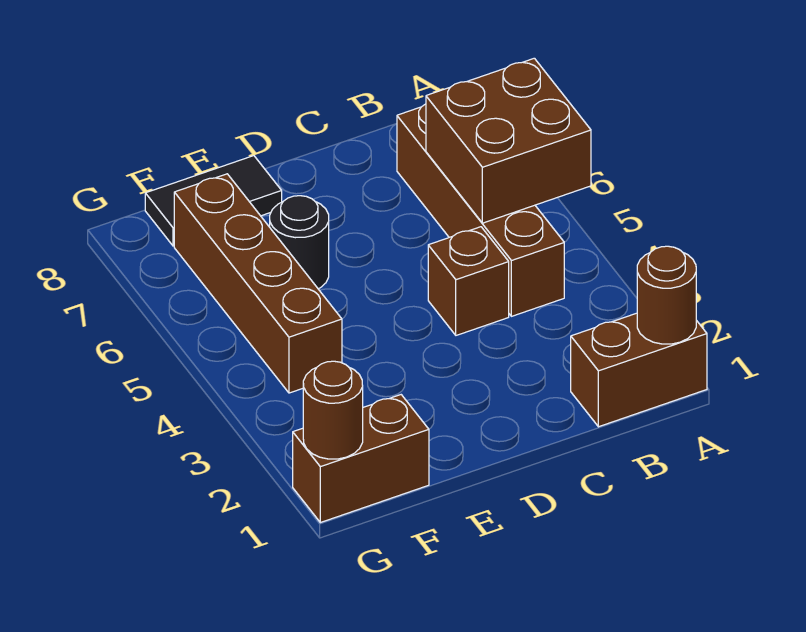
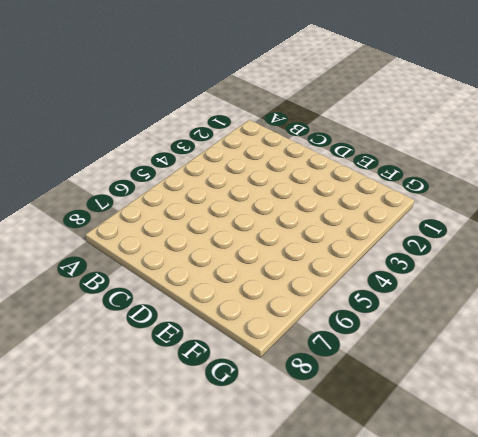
none -> brown brick A1:B1 level 1
none -> brown brick B4:B7 level 1

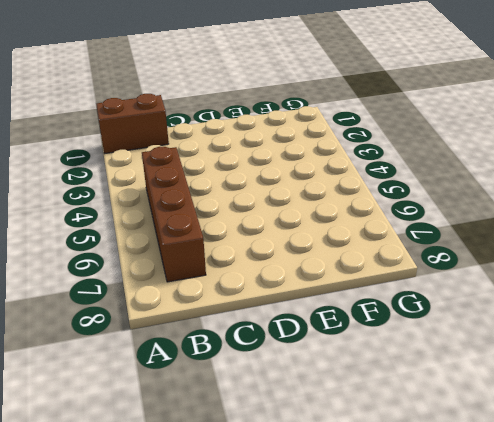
none -> brown brick C4 level 1
none -> black round brick E6 level 1

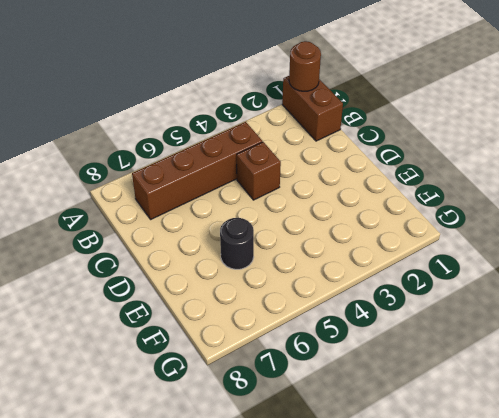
none -> black tile E8:F8 level 1
none -> brown brick F1:G1 level 1

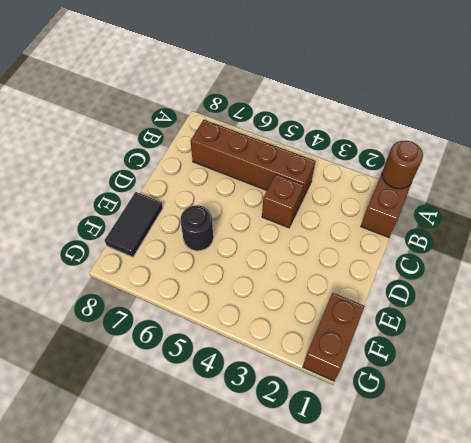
none -> brown brick F4:F7 level 1
none -> brown brick A5:B6 level 2

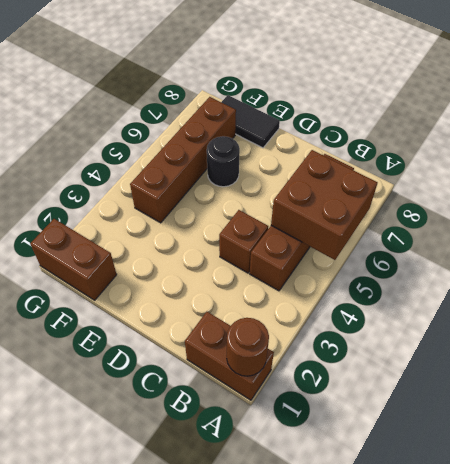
none -> brown round brick G1 level 2

